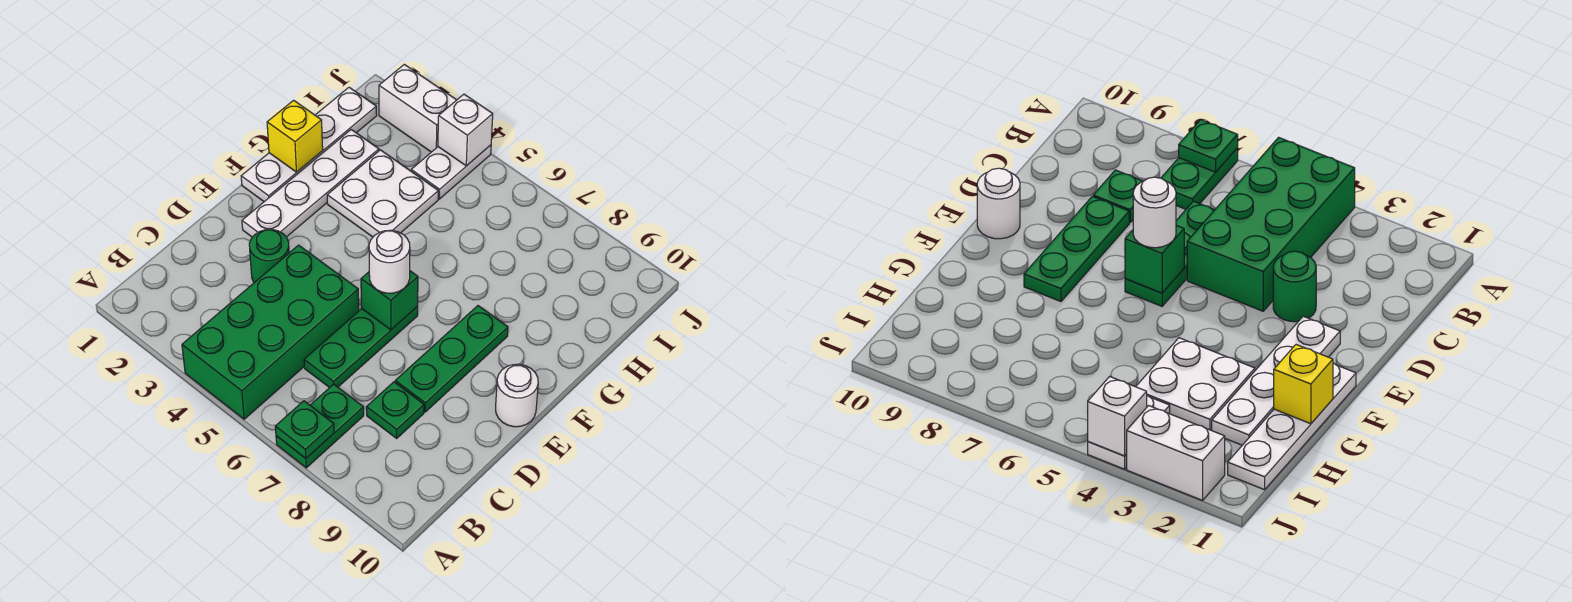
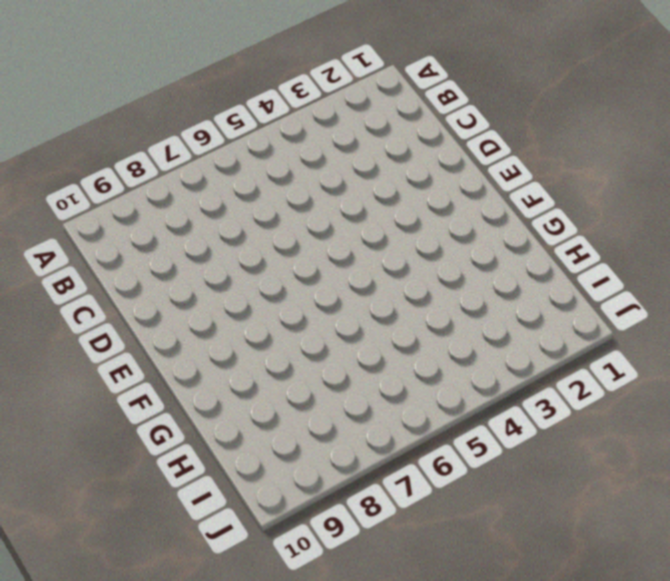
none -> green brick A4:D5 level 1
none -> green plate A7:B7 level 1
none -> green plate C6:E6 level 1

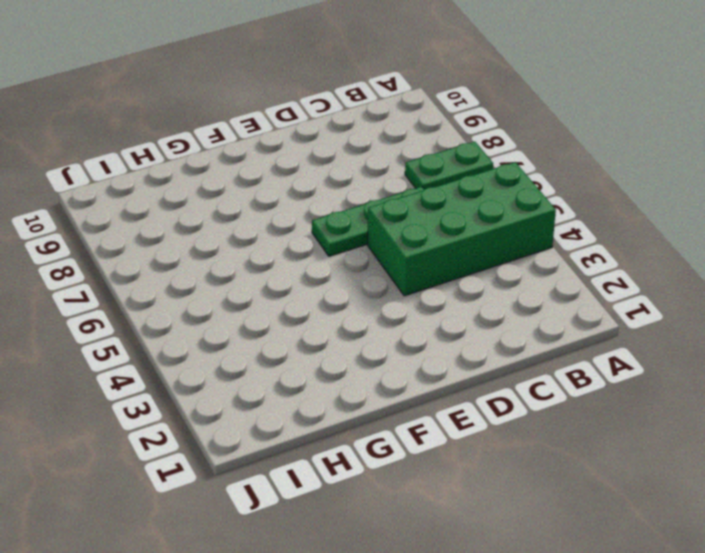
none -> green plate C8 level 1
none -> green round brick D3 level 1
none -> green plate D8:F8 level 1

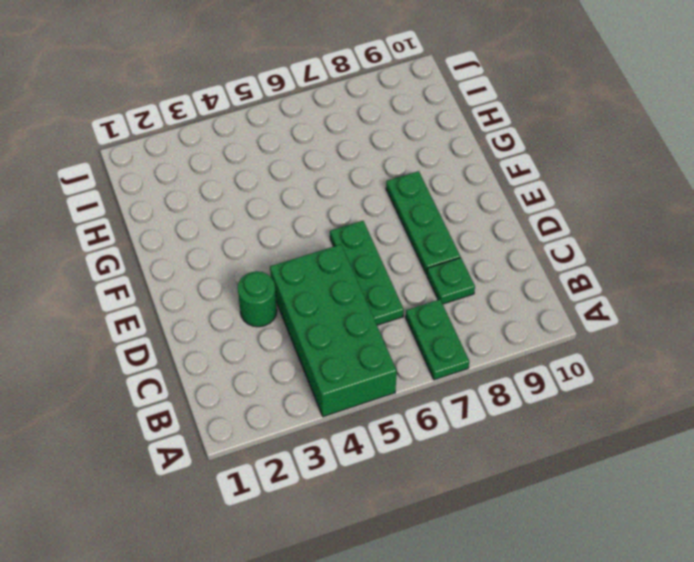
none -> white plate E2:H2 level 1
none -> white round brick E10 level 1
none -> white plate F1:I1 level 1

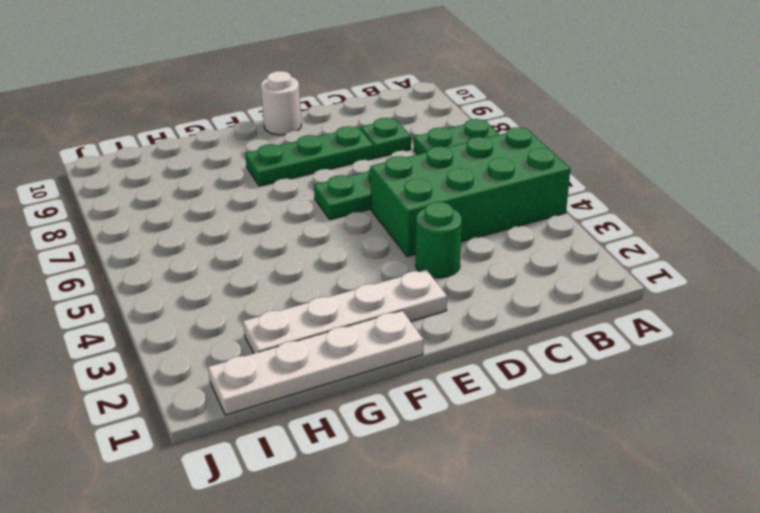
none -> white plate G3:H4 level 1
none -> white plate I4:J4 level 1
none -> white brick J2:J3 level 1

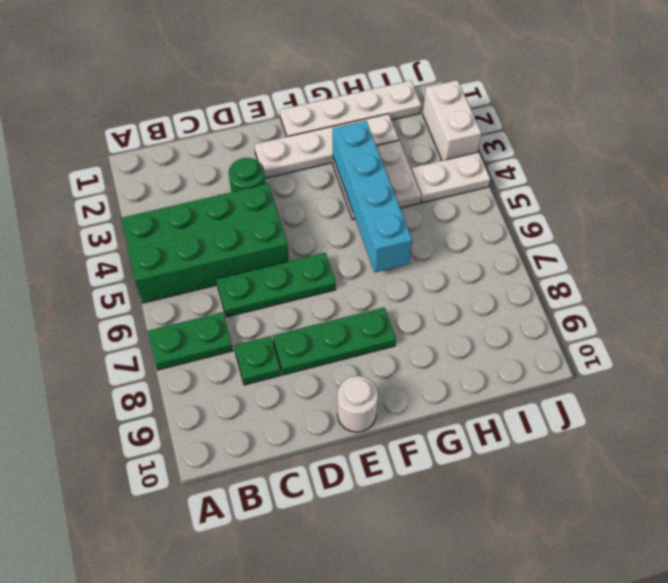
cyan brick G3:G6 level 2 -> none
none -> green plate A7 level 2
none -> green brick E6 level 2
none -> yellow brick G1 level 2

